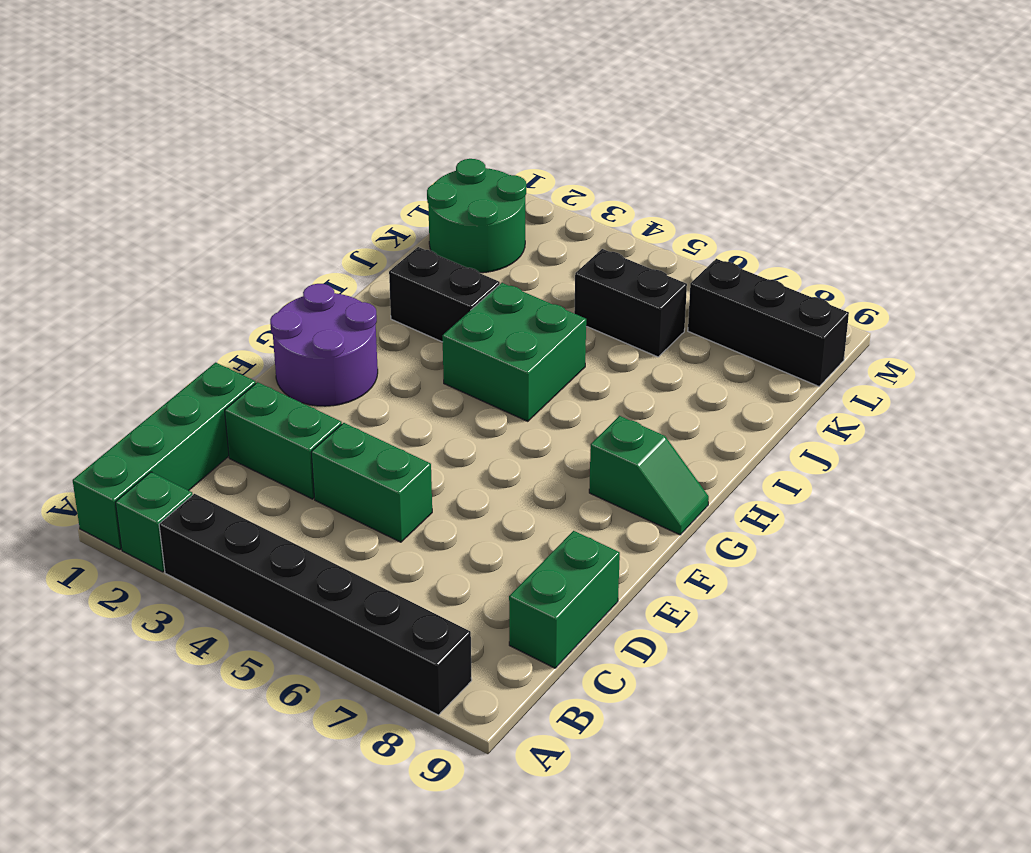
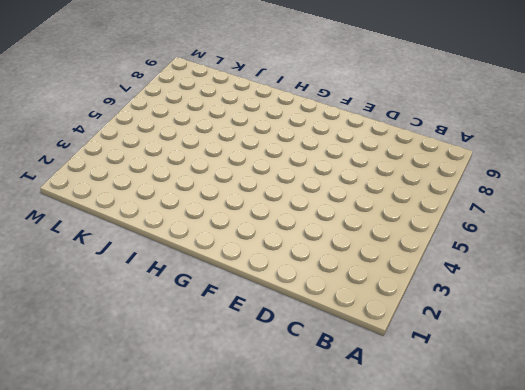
none -> green brick A1:D1 level 1
none -> green brick A2 level 1
none -> black brick A3:A8 level 1

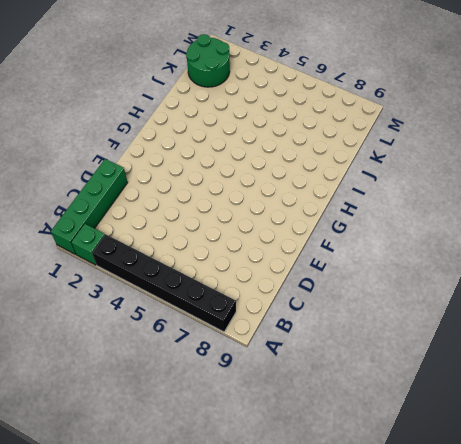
none -> green brick C9:D9 level 1
none -> green brick D2:D3 level 1
none -> green brick D4:D5 level 1

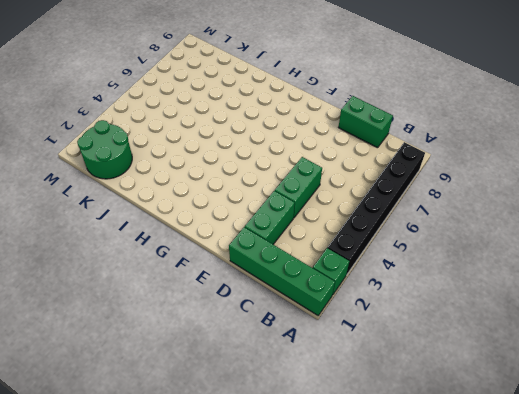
none -> purple round brick F1:G2 level 1
none -> green slope G8:G9 level 1 top 8
none -> green brick H4:I5 level 1

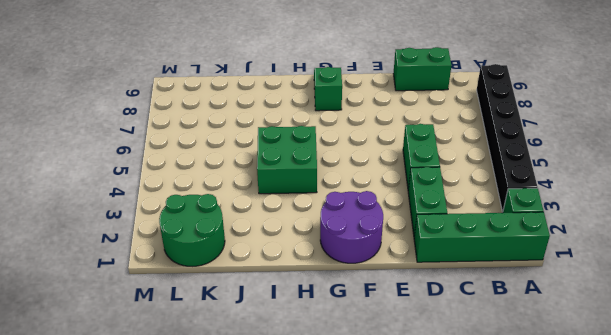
none -> black brick I2:I3 level 1
none -> black brick K5:K6 level 1
none -> black brick L7:L9 level 1

